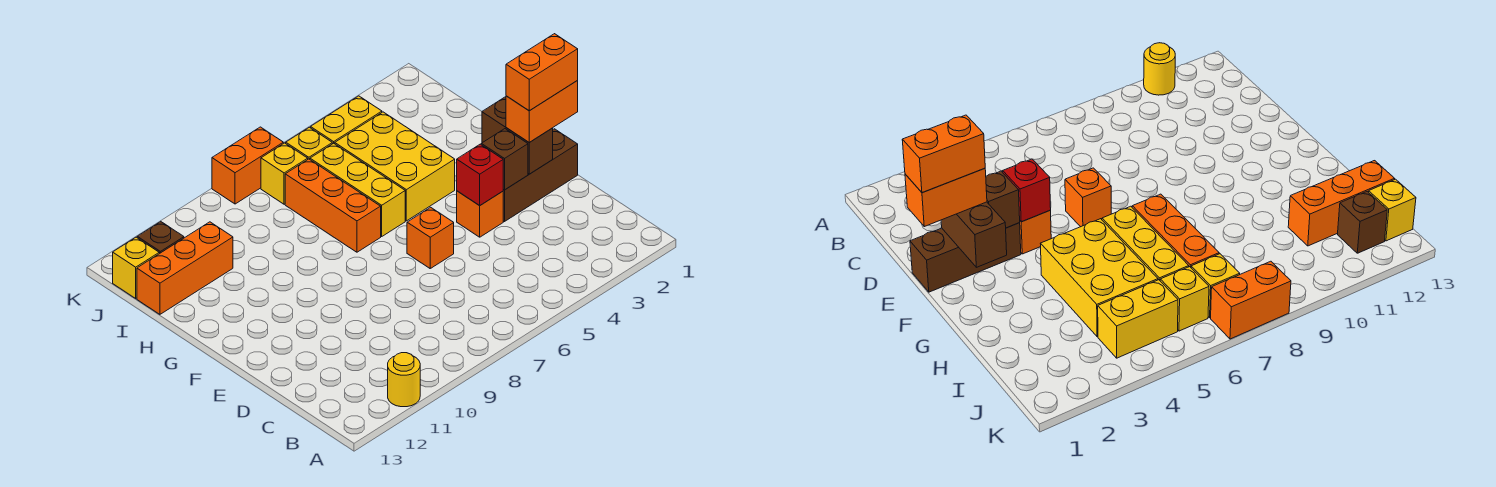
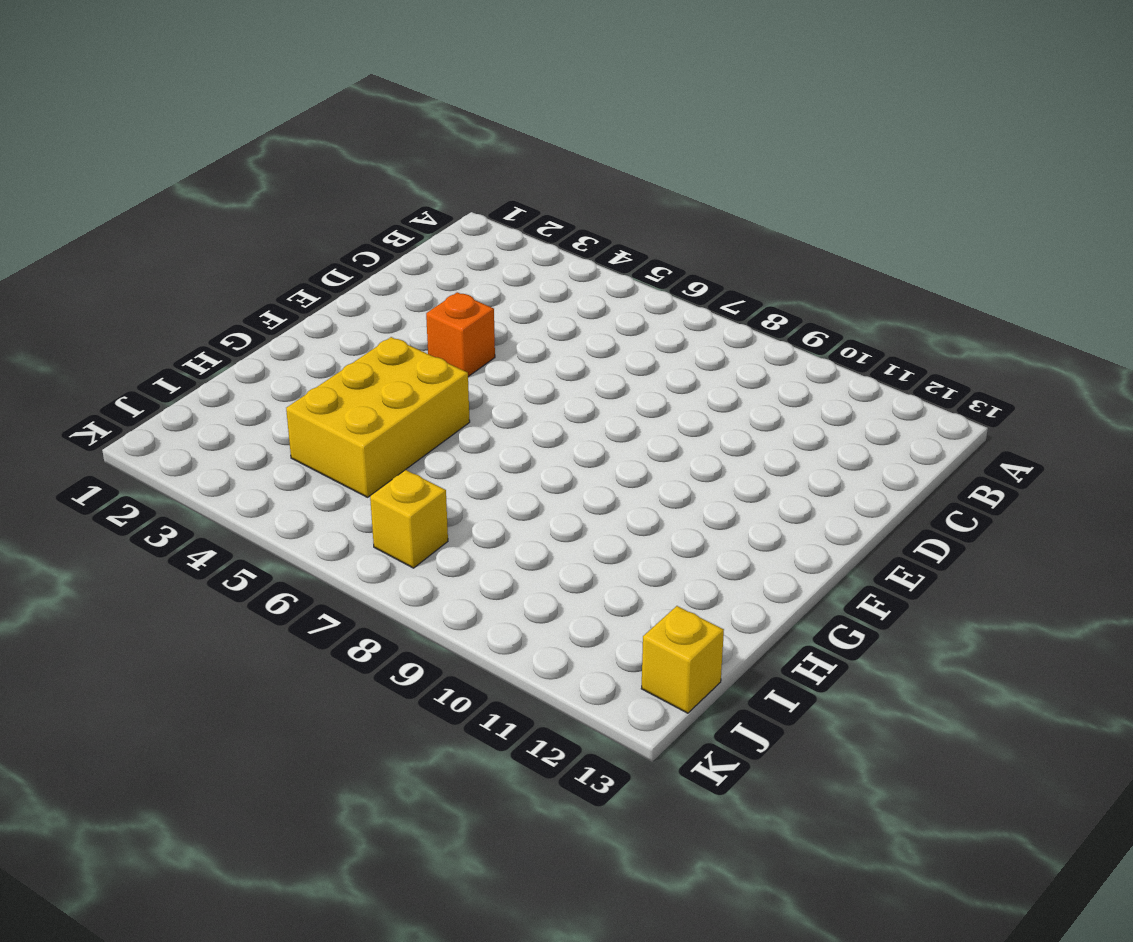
none -> yellow round brick A11 level 1
none -> brown brick E1:E3 level 1
none -> orange brick E6 level 1

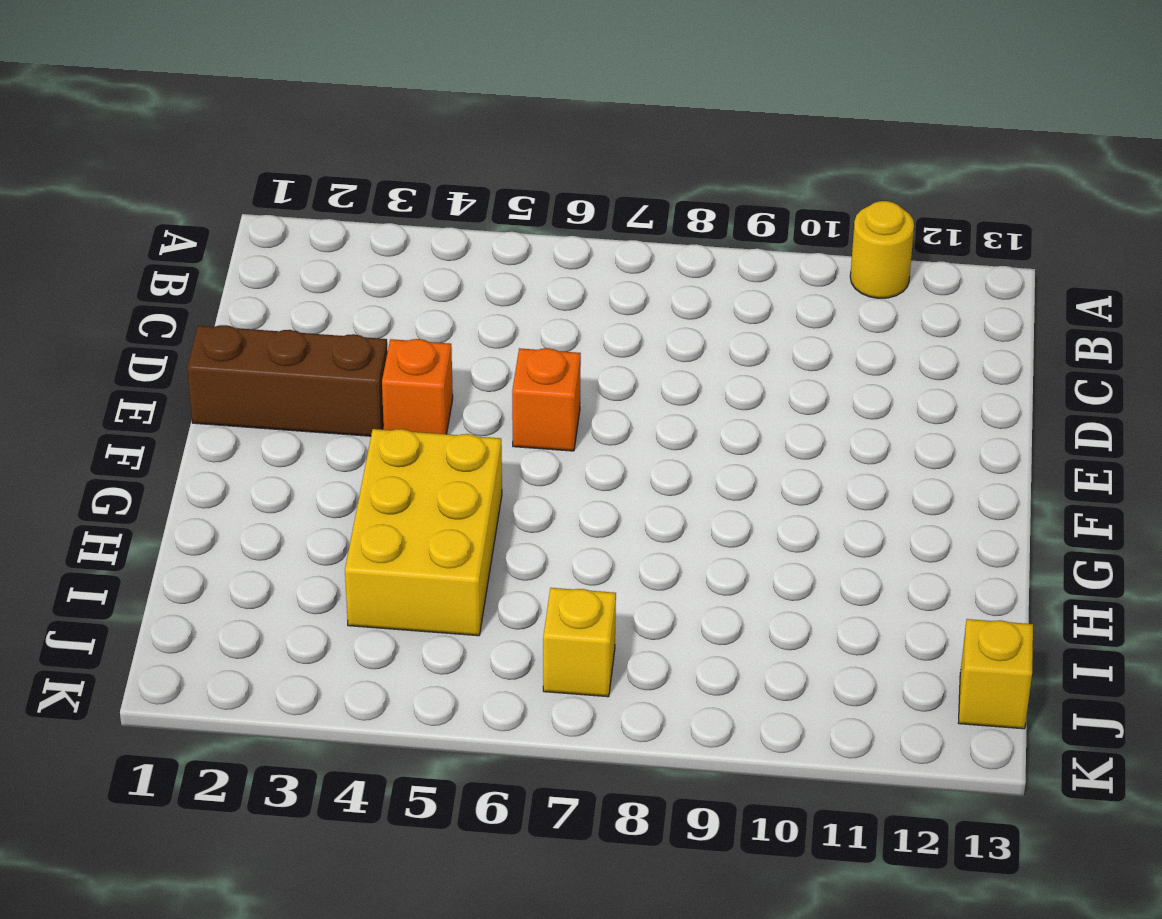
none -> yellow brick G6:I6 level 1
none -> orange brick G7:I7 level 1
none -> orange brick I11:I13 level 1

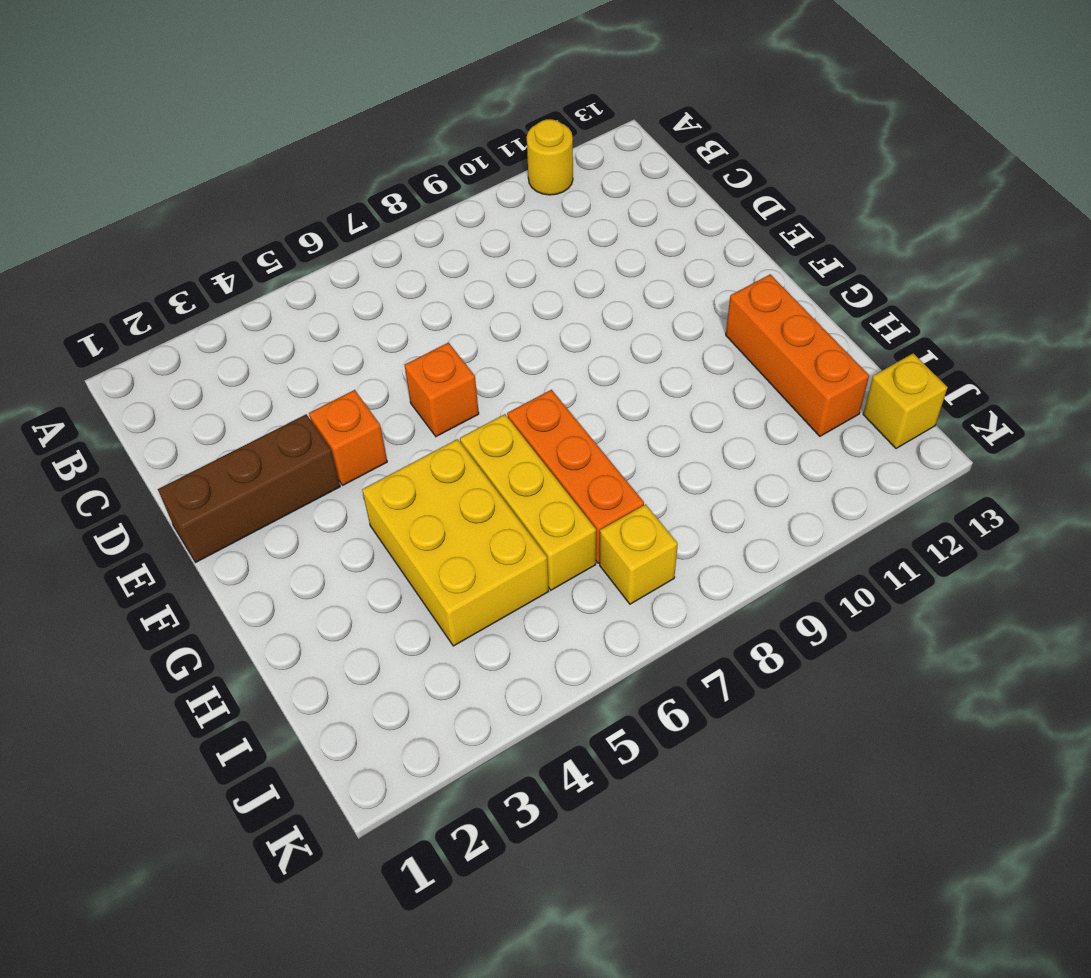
orange brick G12:I12 level 1 -> orange brick I11:I13 level 1
none -> yellow brick J4:J5 level 1
none -> yellow brick J6 level 1
none -> brown brick J12 level 1

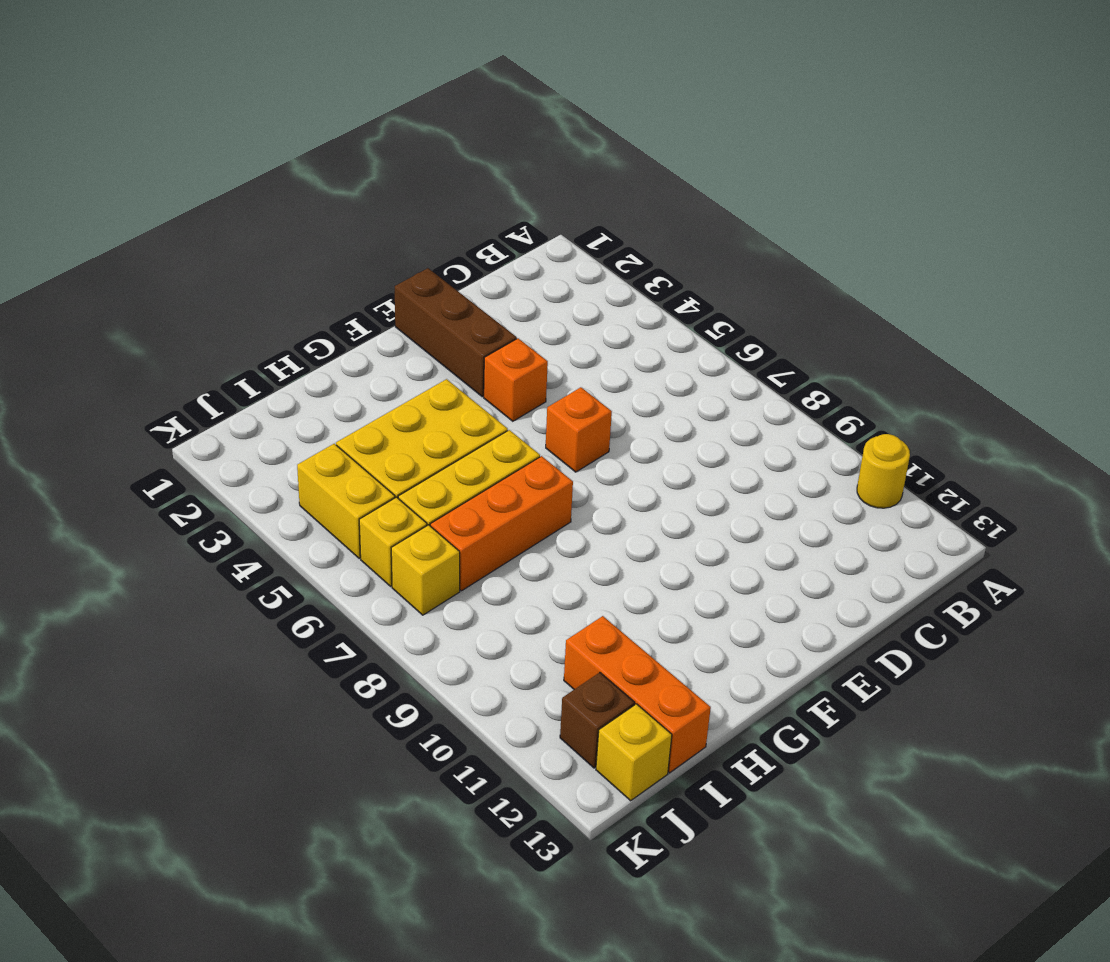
none -> orange brick K7:K8 level 1
none -> brown brick E2:F2 level 2
none -> brown brick E3 level 2

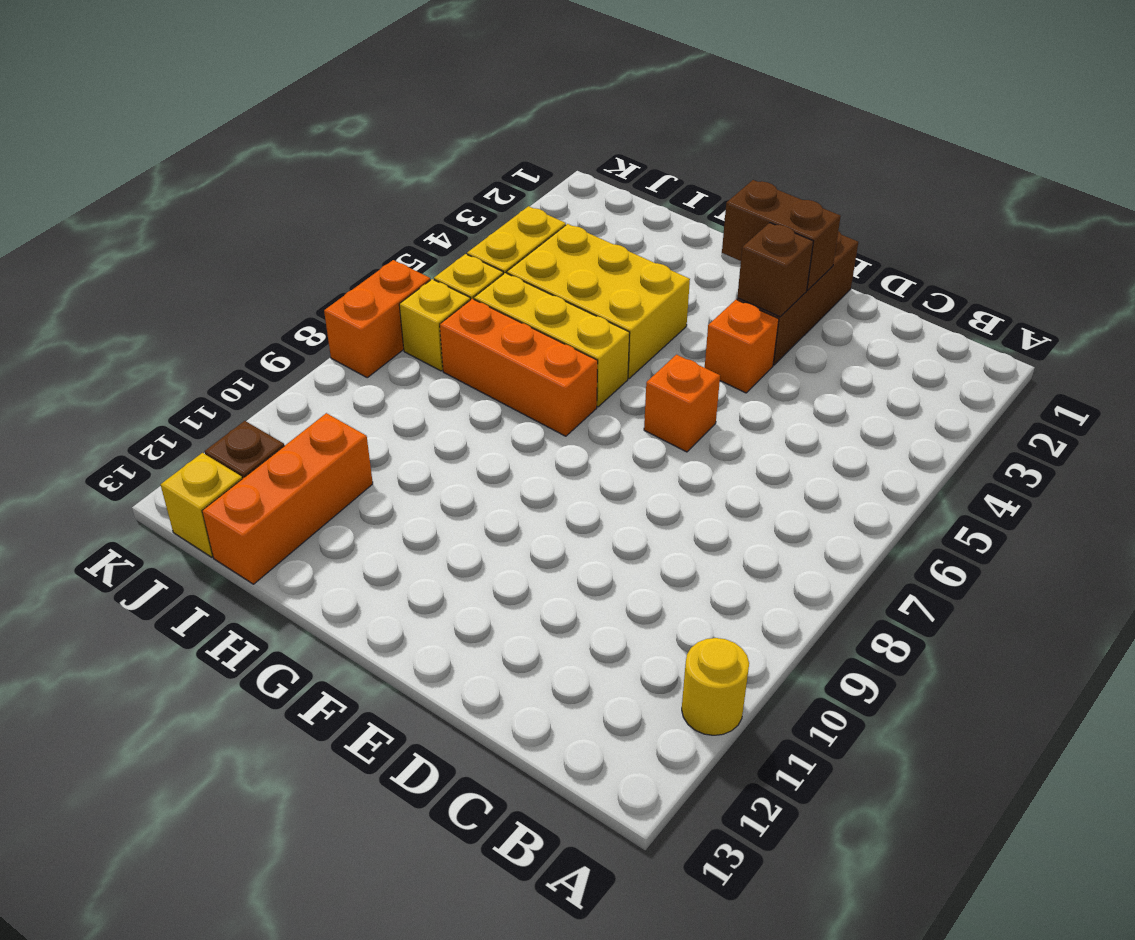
none -> red brick E4 level 2
none -> orange brick E1:E2 level 3
none -> orange brick E1:E2 level 4

